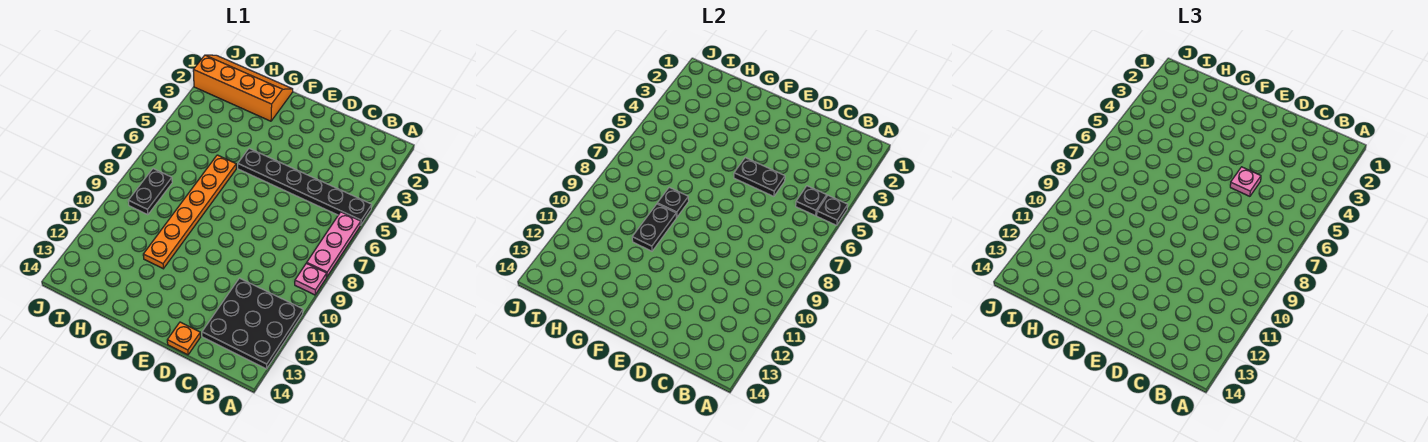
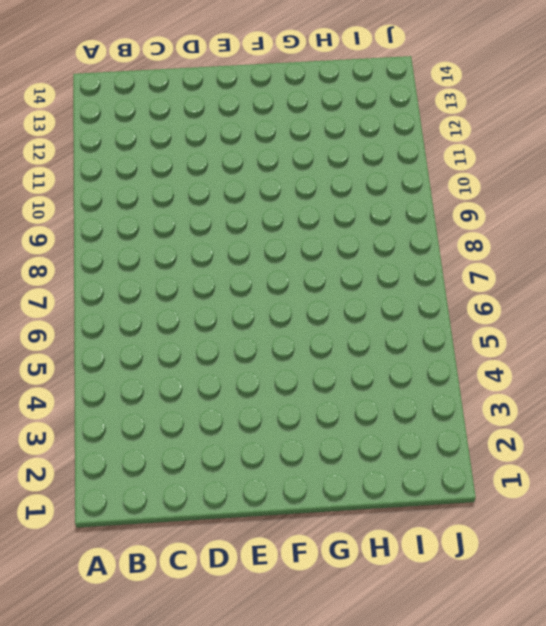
none -> black plate A5:F5 level 1
none -> pink plate A6:A8 level 1
none -> pink plate A9 level 1

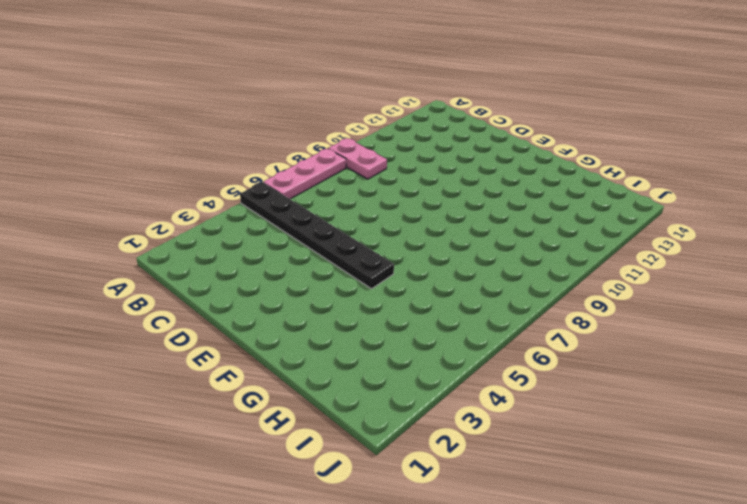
pink plate A9:B9 level 1 -> pink plate A9 level 1
none -> black plate A11:C13 level 1
none -> orange plate D14 level 1
none -> orange slope G1:J2 level 1 top 2

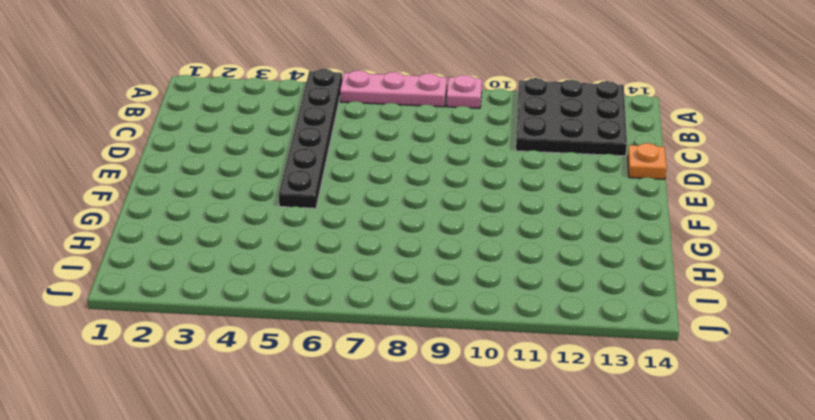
none -> orange slope G1:J2 level 1 top 2
none -> orange plate G6:G11 level 1
none -> black plate I8:I9 level 1

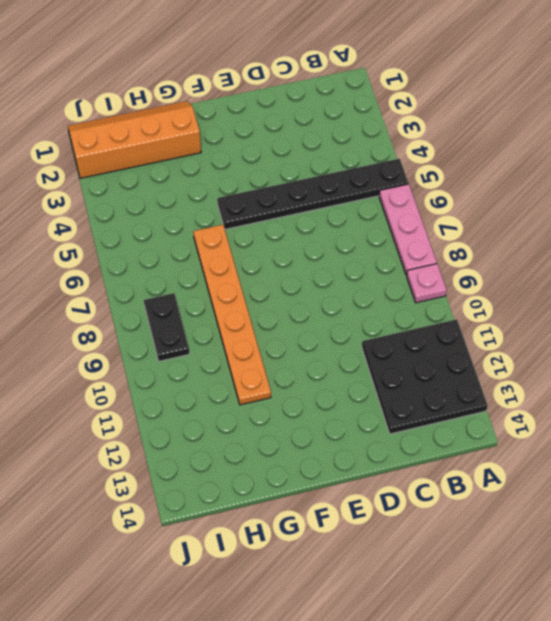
none -> orange plate D14 level 1
none -> black plate A5 level 2
none -> black plate B5 level 2

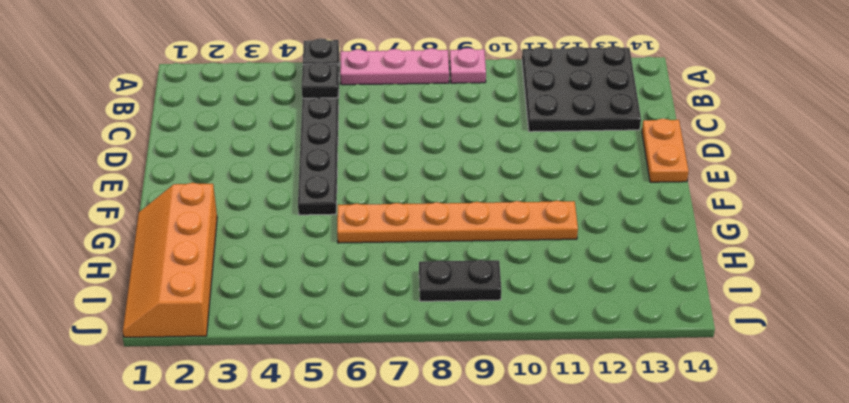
orange plate D14:E14 level 1 -> orange plate D14 level 1
none -> black plate D5:E5 level 2
none -> black plate G8 level 2
none -> black plate G9:G10 level 2

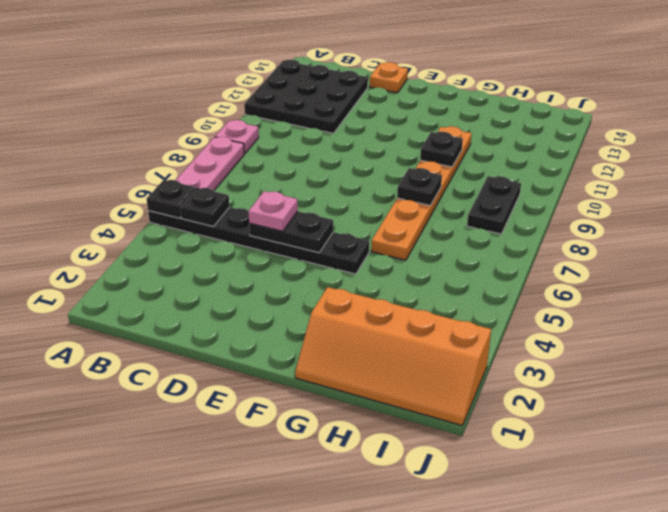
black plate G10 level 2 -> black plate G9:G10 level 2

